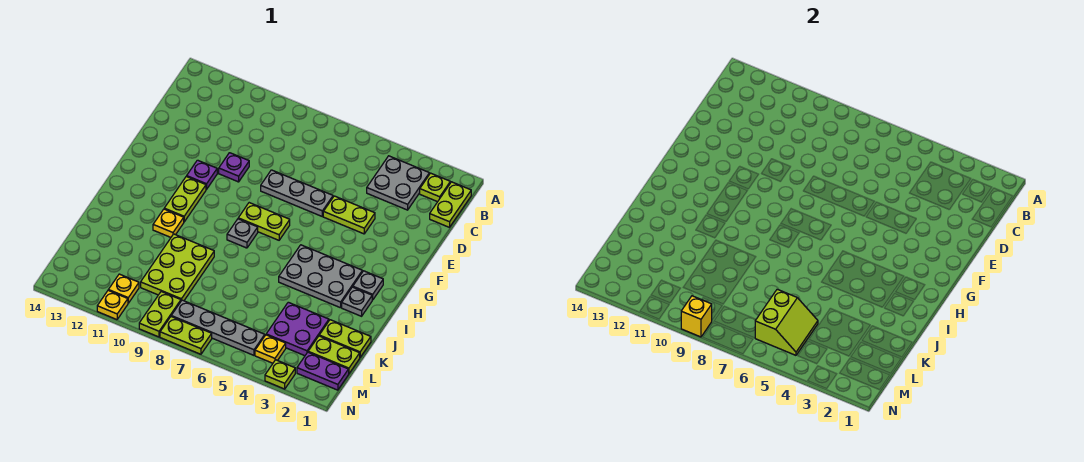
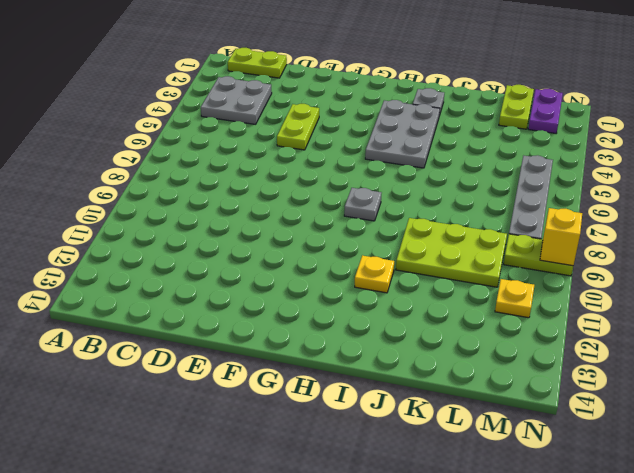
none -> lime plate B2 level 1
none -> grey plate E6:E8 level 1
none -> purple plate E10 level 1

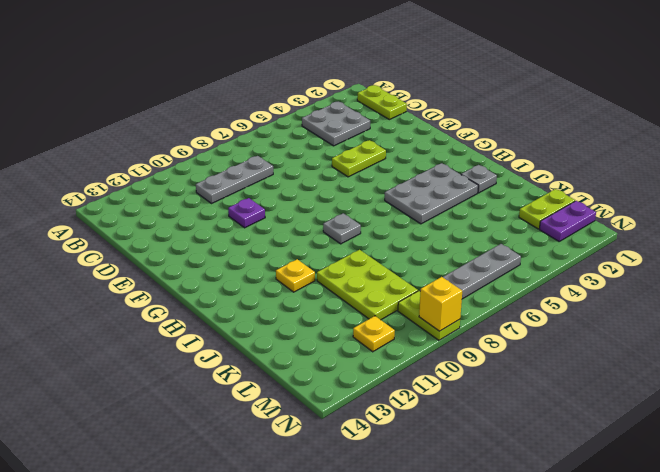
grey plate C8:C10 level 1 -> grey plate E6:E8 level 1
none -> lime plate B2 level 1
none -> purple plate F11 level 1
none -> lime plate G7:G8 level 1

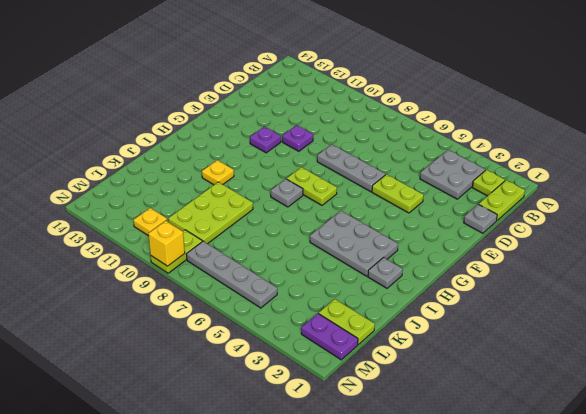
grey plate D1 level 1 -> grey plate H2 level 1
none -> lime plate G11:H11 level 1
none -> lime plate K1:K2 level 1
none -> purple plate K3:L4 level 1

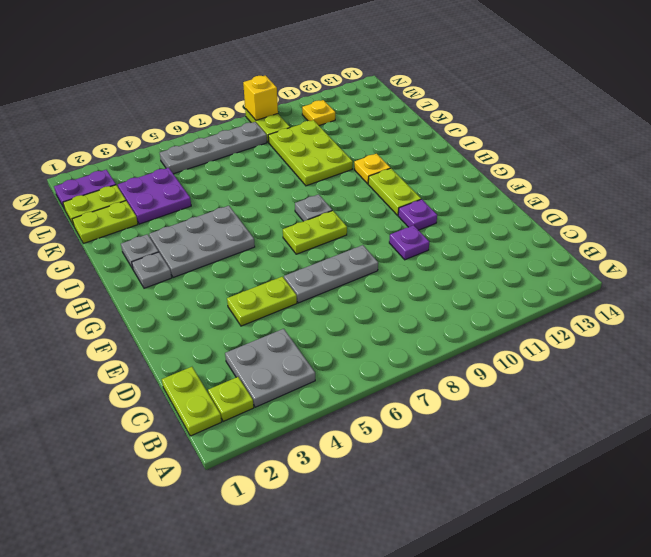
none -> yellow plate M4 level 1
none -> lime plate N3 level 1
none -> lime plate N7:N8 level 1

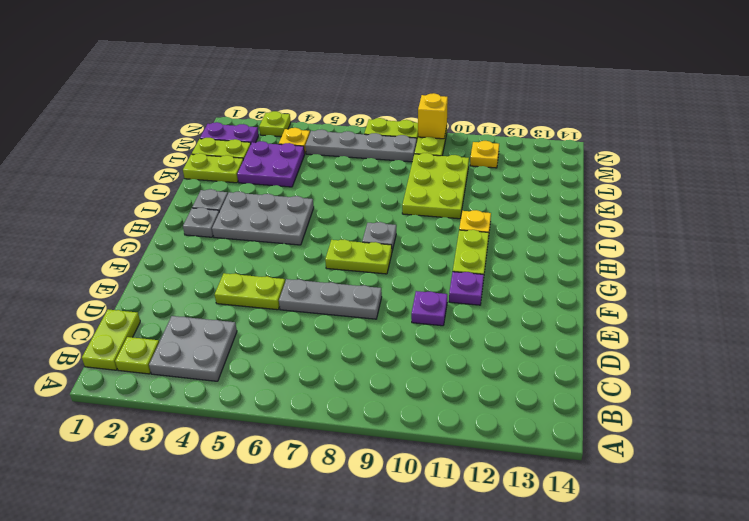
none -> yellow plate N11 level 1
none -> lime slope L5:M6 level 2 top 6

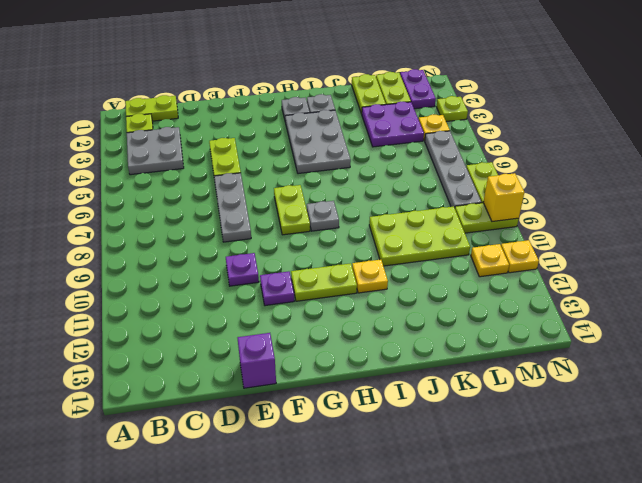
purple brick E14 level 1 -> none
none -> lime slope L5:M6 level 2 top 6

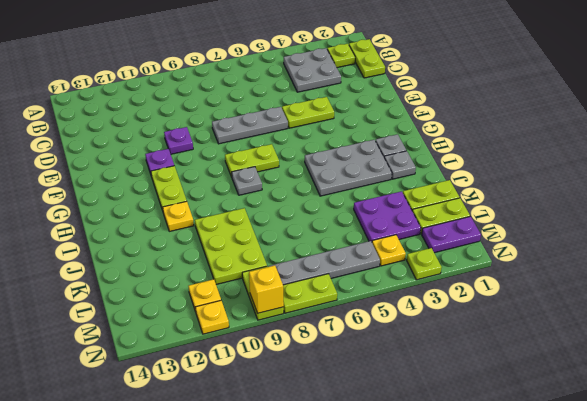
none -> lime slope L5:M6 level 2 top 6

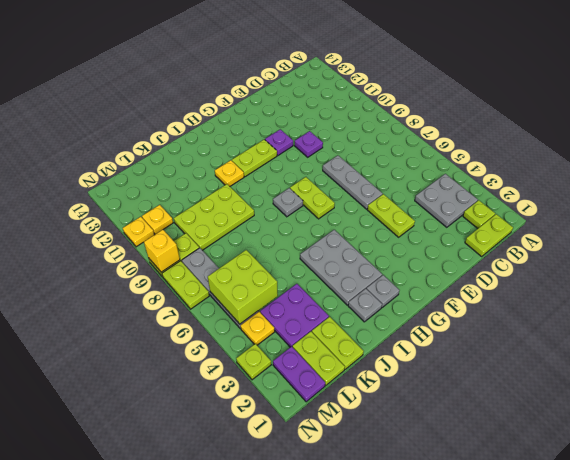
lime brick L5:M6 level 2 -> lime slope L5:M6 level 2 top 6

